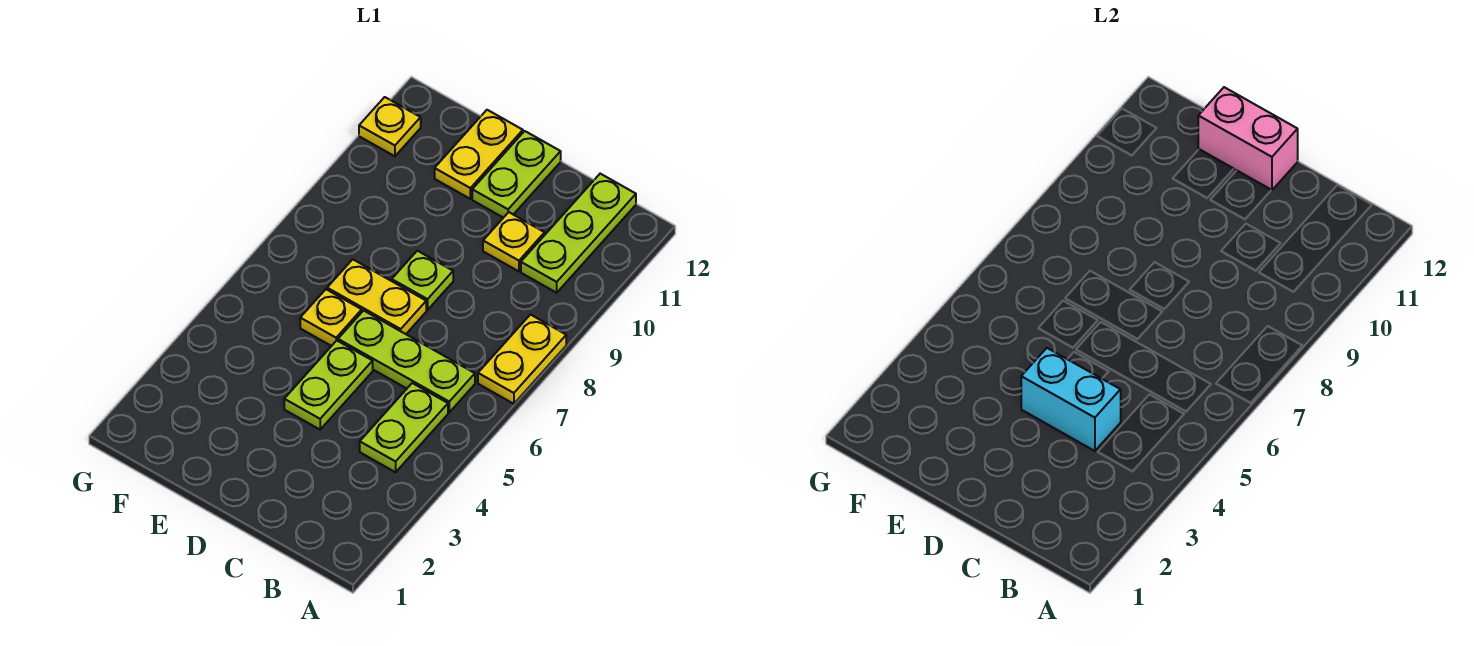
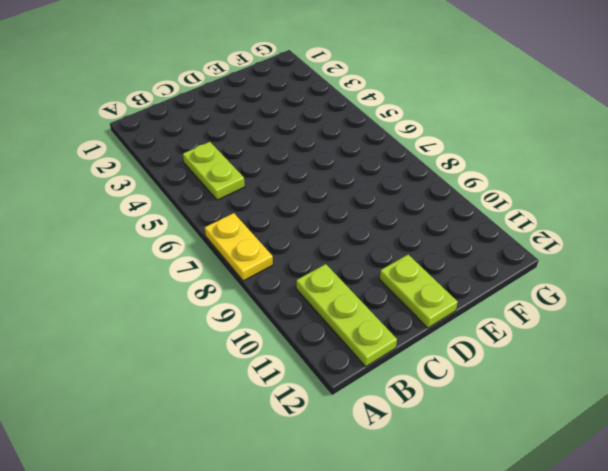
none -> lime plate B6:D6 level 1
none -> yellow plate C10 level 1
none -> lime plate D4:D5 level 1

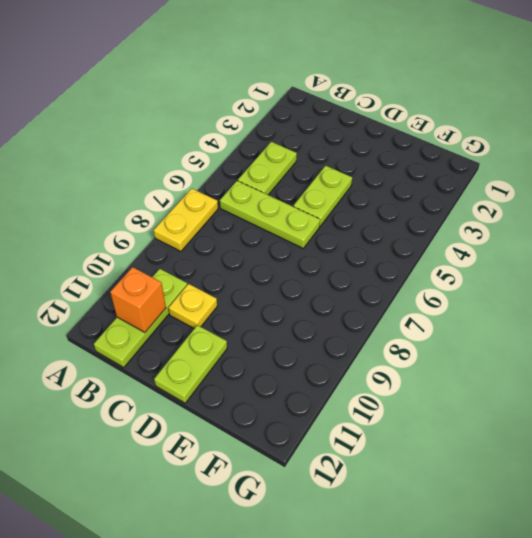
orange brick B11 level 2 -> none
none -> yellow plate D7:E7 level 1
none -> lime plate D8 level 1
none -> yellow plate E6 level 1

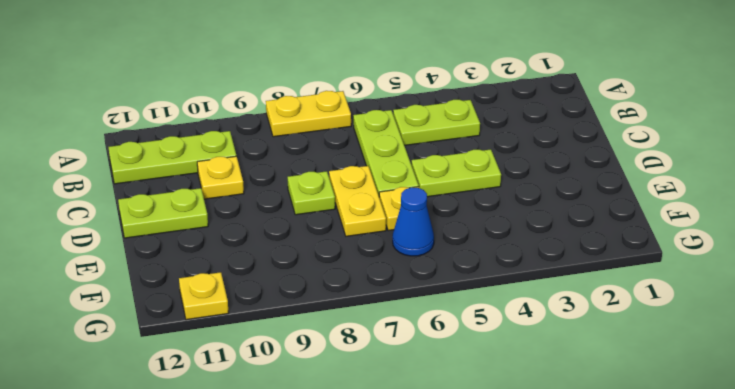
blue cone F6 level 1 -> none
none -> yellow plate E11:E12 level 1
none -> cyan brick C4:D4 level 2
none -> pink brick D12:E12 level 2

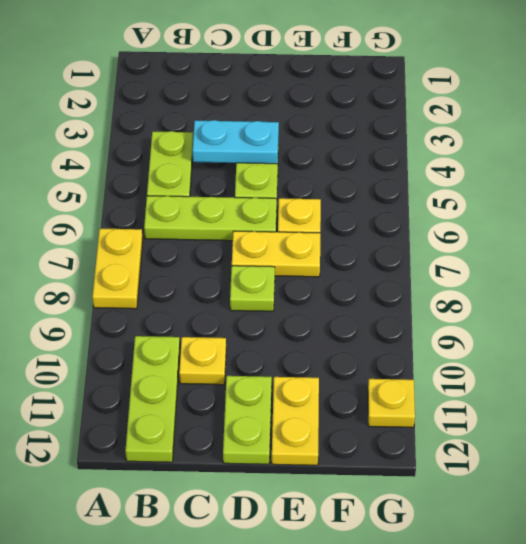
cyan plate C4:D4 level 2 -> cyan brick C4:D4 level 2
none -> pink brick D12:E12 level 2

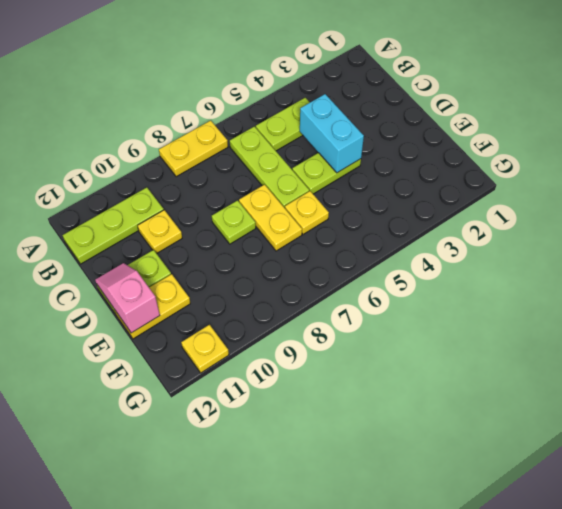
pink slope D12:E12 level 2 top E -> pink brick D12:E12 level 2

